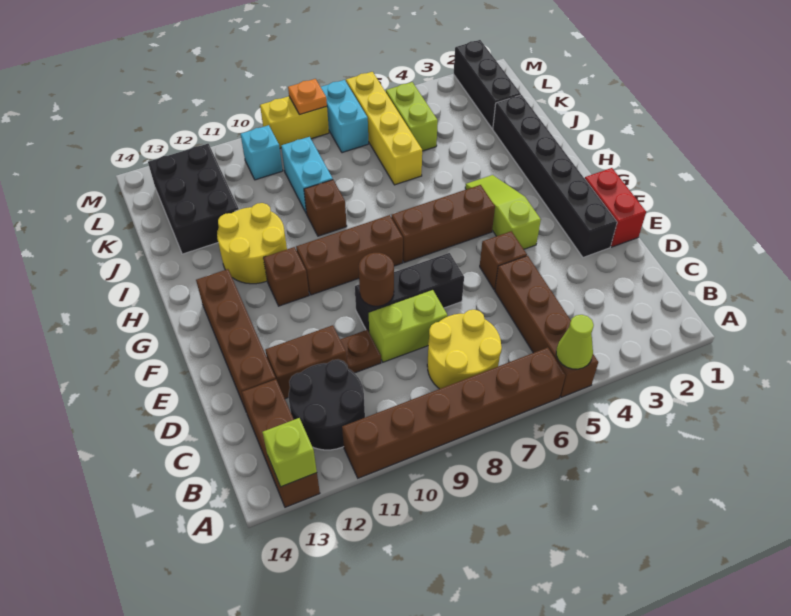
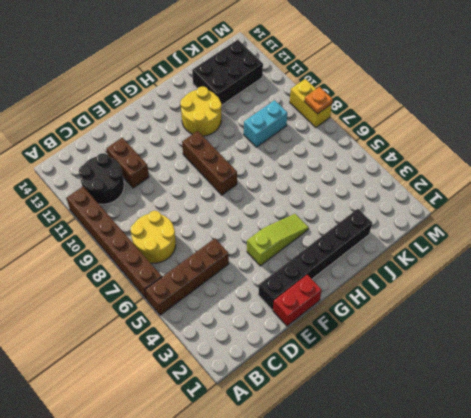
none -> brown brick A13:C13 level 1
none -> lime brick D8:D9 level 1
none -> brown plate D10 level 1
none -> brown brick D13:G13 level 1

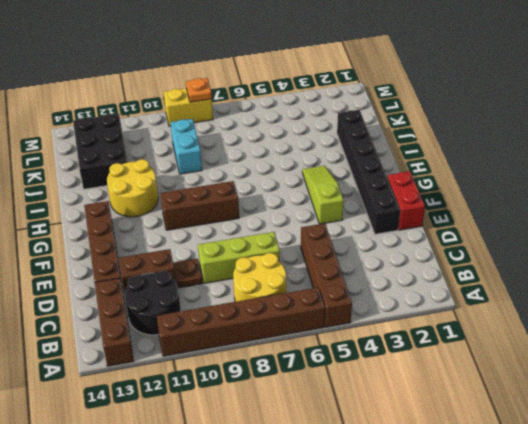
lime brick D7:D9 level 1 -> lime brick D8:D9 level 1
none -> brown brick E5 level 1
none -> black brick E7:E9 level 1
none -> brown brick G5:G7 level 1
none -> brown brick G11 level 1

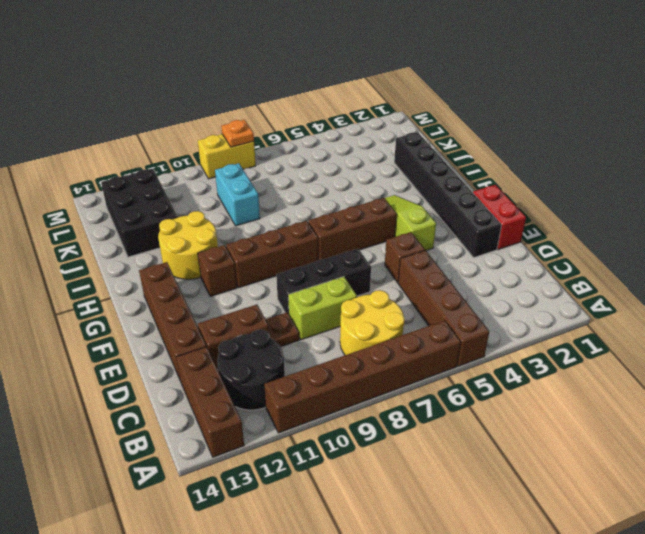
none -> brown brick I9 level 1
none -> yellow brick J6:M6 level 1
none -> black brick K2:M2 level 1
none -> lime brick K5:L5 level 1

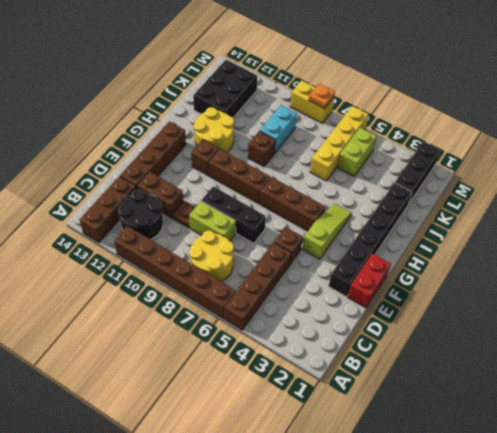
none -> cyan brick L7:M7 level 1
none -> cyan brick L10 level 1
none -> lime cone A5 level 2
none -> lime brick A13 level 2

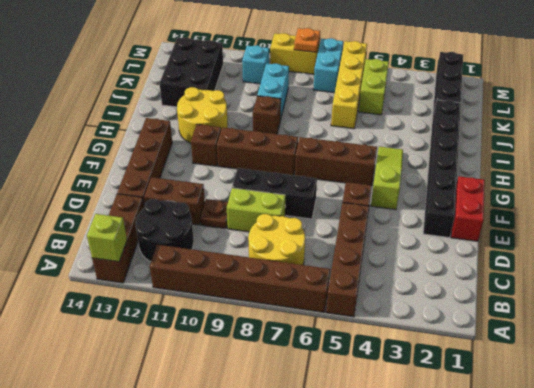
none -> lime cone A5 level 2
none -> brown round brick E9 level 2

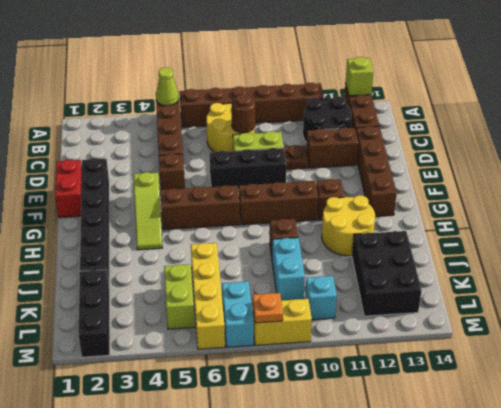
brown round brick C8 level 2 -> brown round brick E9 level 2

